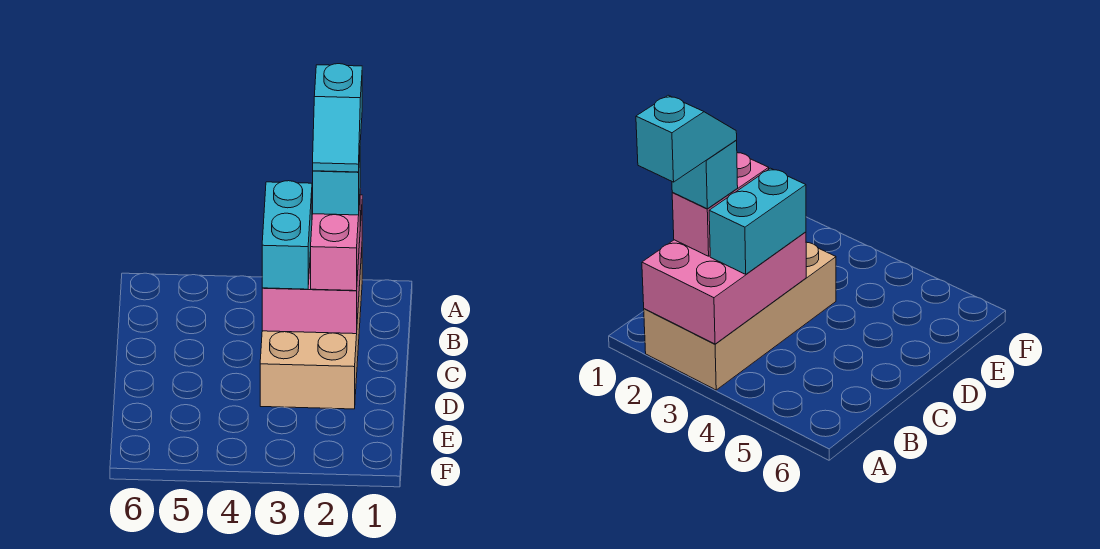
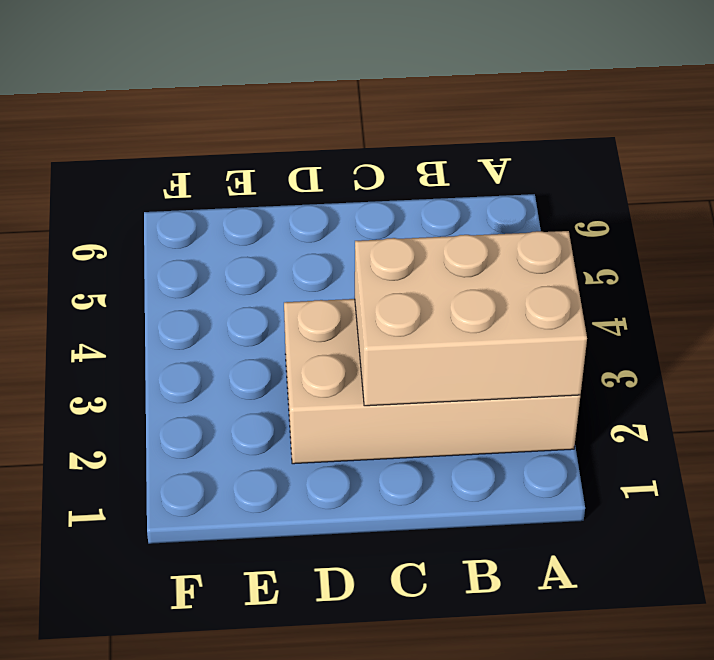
tan brick A2:C3 level 2 -> pink brick A2:C3 level 2
none -> pink brick B2:C2 level 3
none -> cyan brick B3:C3 level 3

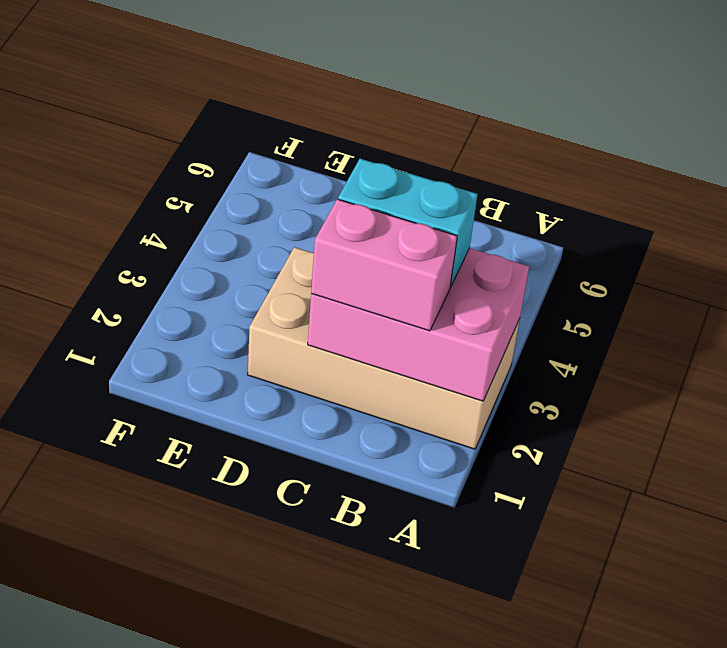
none -> cyan brick B2 level 4
none -> cyan slope A2:B2 level 5 top A

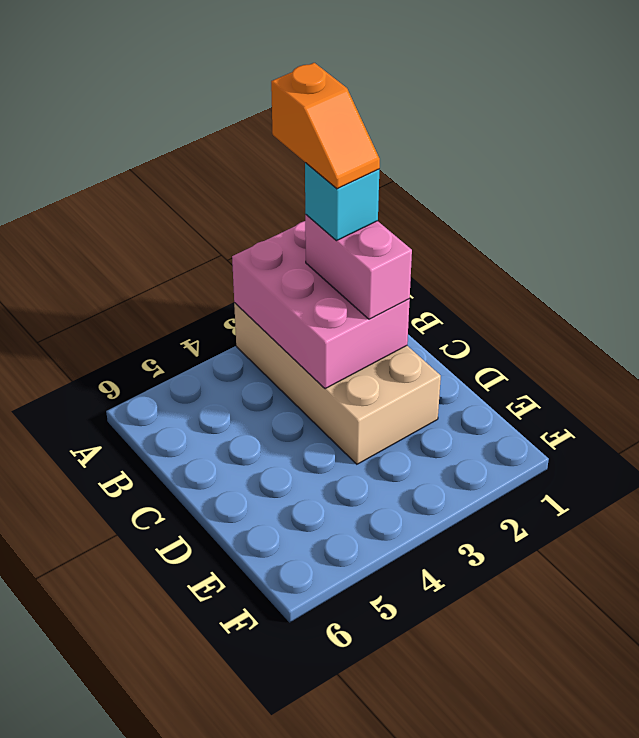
orange slope A2:B2 level 5 top A -> cyan slope A2:B2 level 5 top A
none -> cyan brick B3:C3 level 3

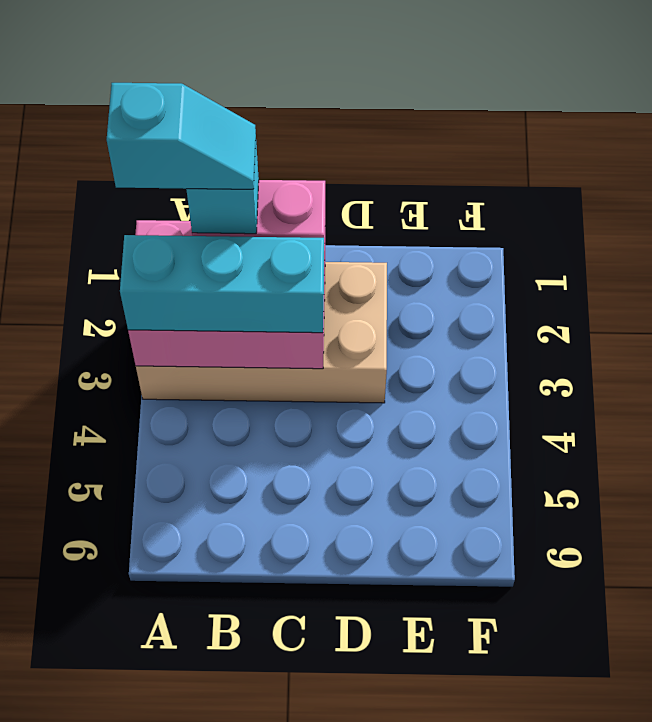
cyan brick A3:C3 level 3 -> cyan brick B3:C3 level 3

